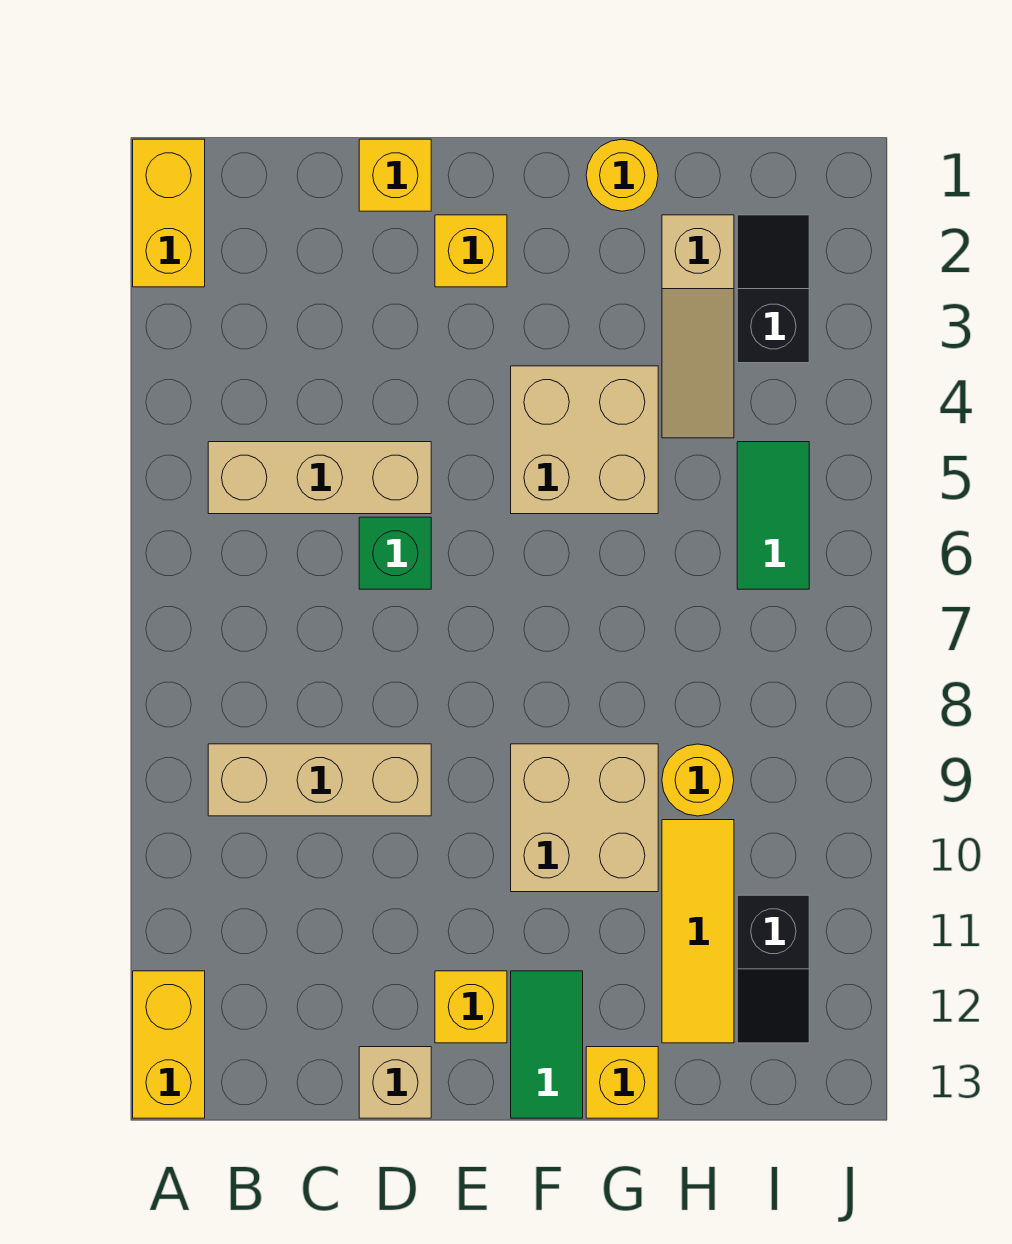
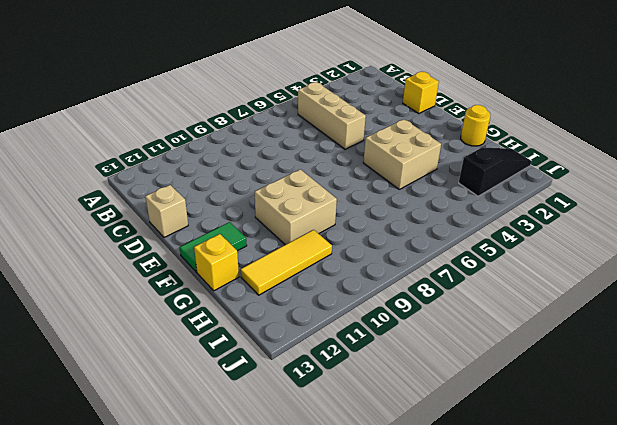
black slope I1:I3 level 1 top 3 -> black slope I2:I3 level 1 top 3
none -> yellow brick A1:A2 level 1
none -> yellow brick A12:A13 level 1
none -> tan brick B9:D9 level 1

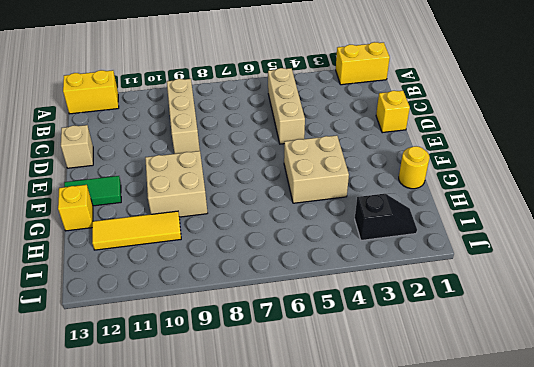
none -> green brick D6 level 1
none -> yellow brick E2 level 1
none -> yellow brick E12 level 1

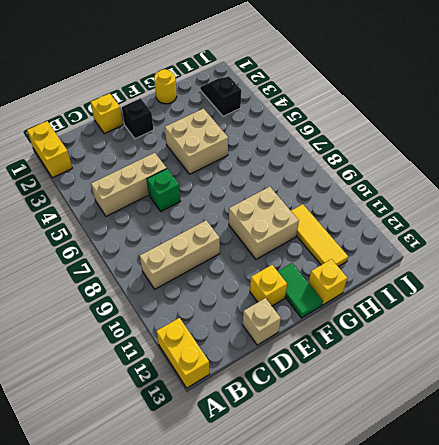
black brick E2 level 1 -> yellow brick E2 level 1
none -> tan slope H2:H4 level 1 top 2
none -> yellow round brick H9 level 1
none -> green tile I5:I6 level 1

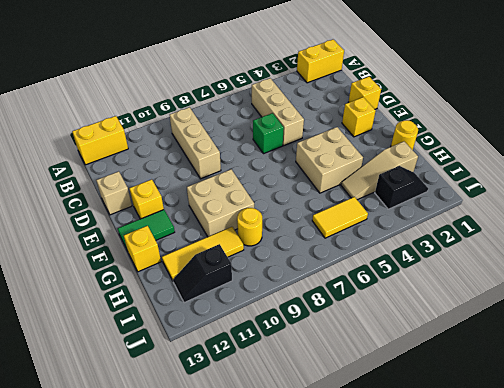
yellow tile I5:I6 level 1 -> green tile I5:I6 level 1

